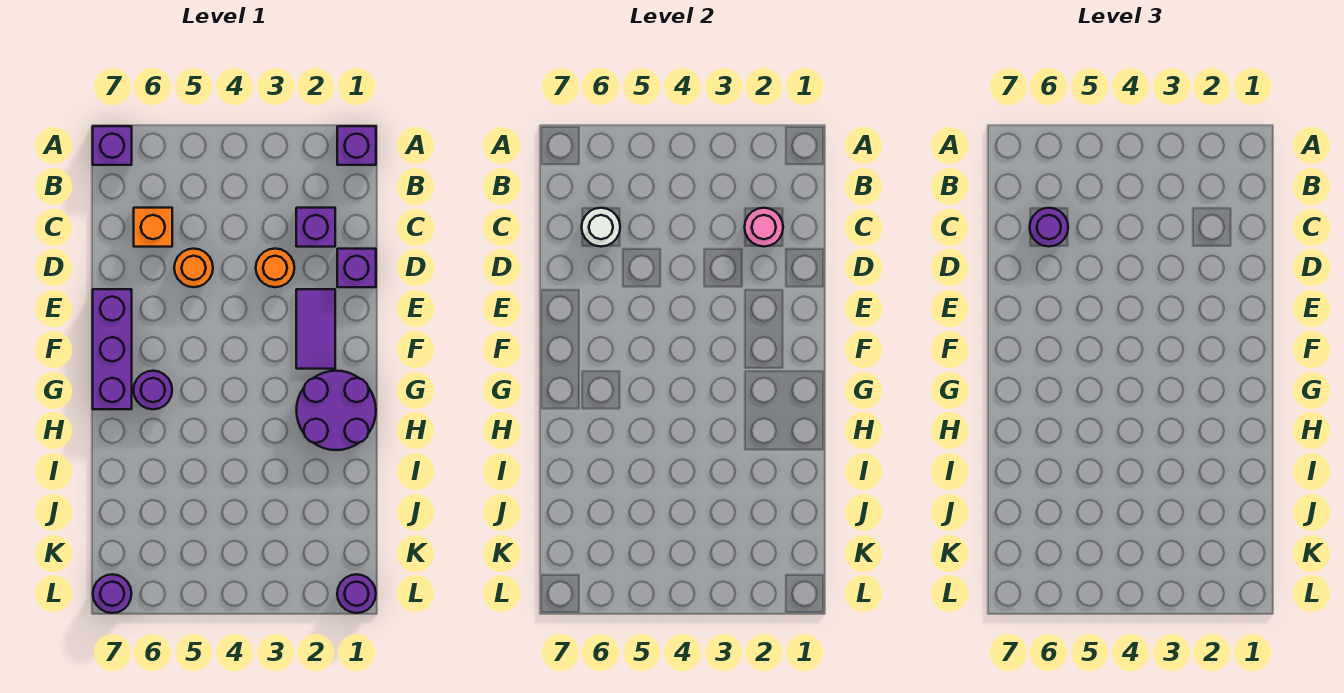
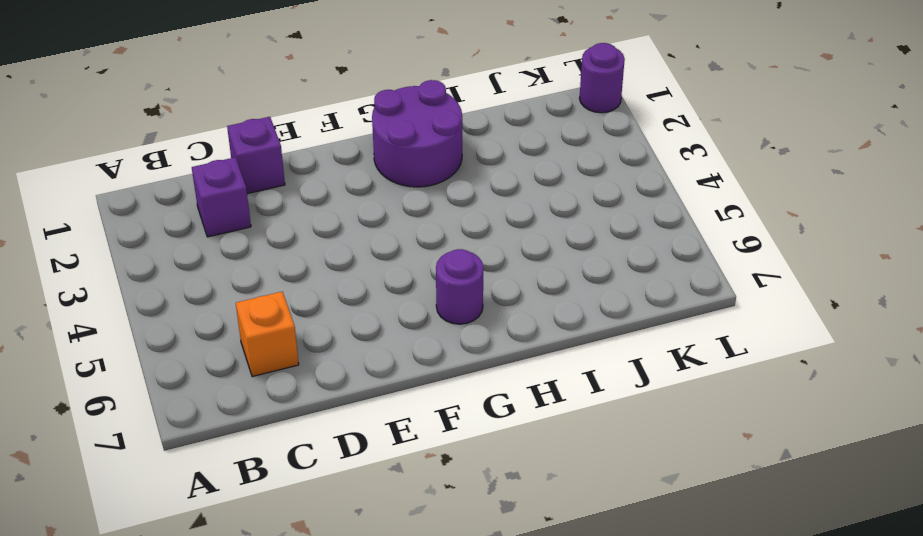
none -> purple brick A1 level 1
none -> purple brick A7 level 1
none -> orange round brick D3 level 1

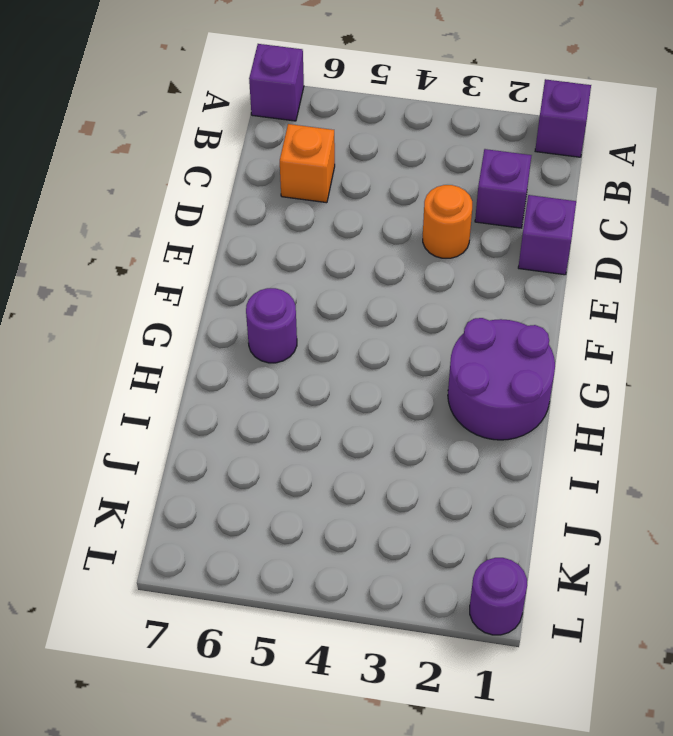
none -> orange round brick D5 level 1
none -> purple tile E2:F2 level 1
none -> purple brick E7:G7 level 1

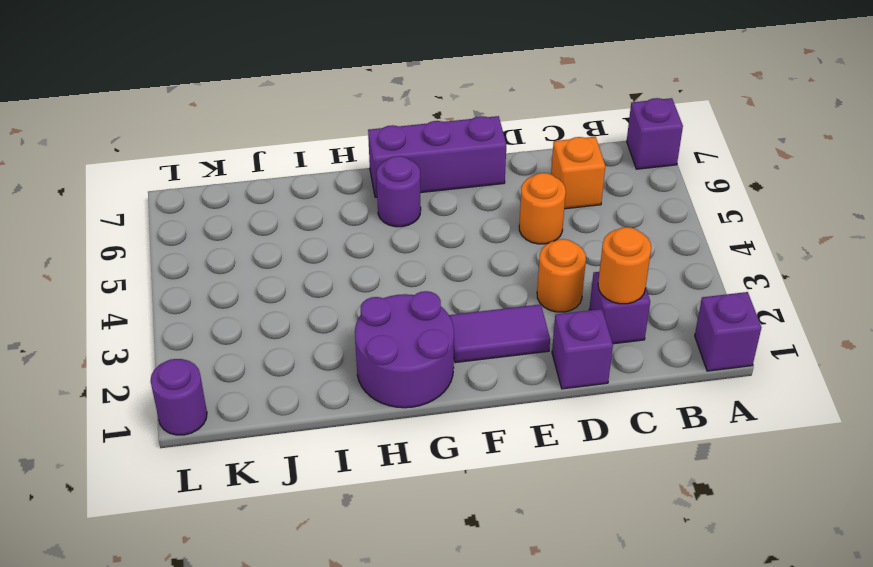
orange round brick C2 level 2 -> pink round brick C2 level 2
none -> purple round brick L7 level 1
none -> white round brick C6 level 2
none -> purple round brick C6 level 3

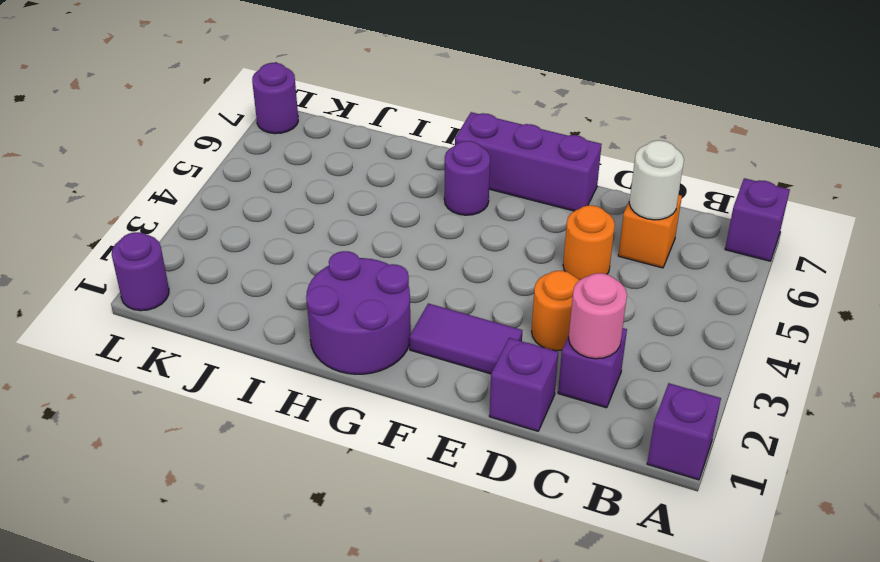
none -> purple round brick C6 level 3

